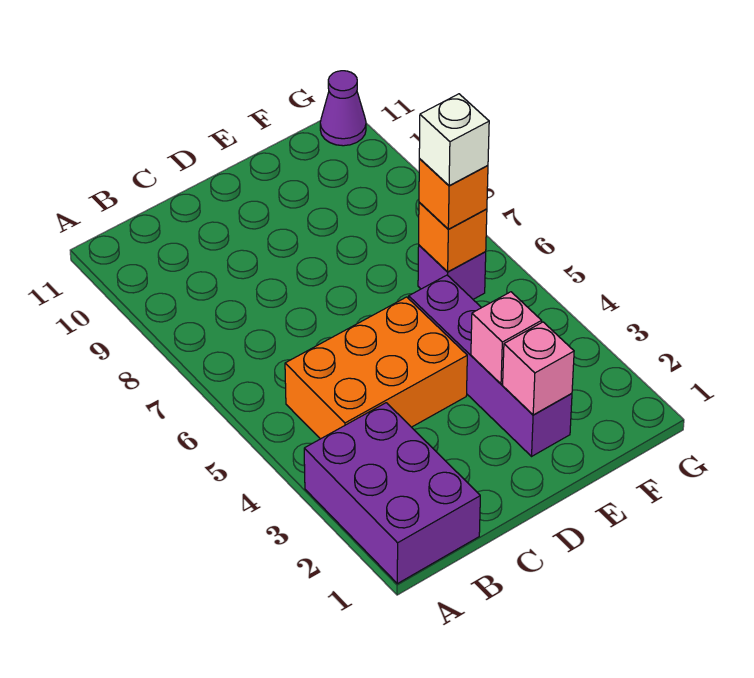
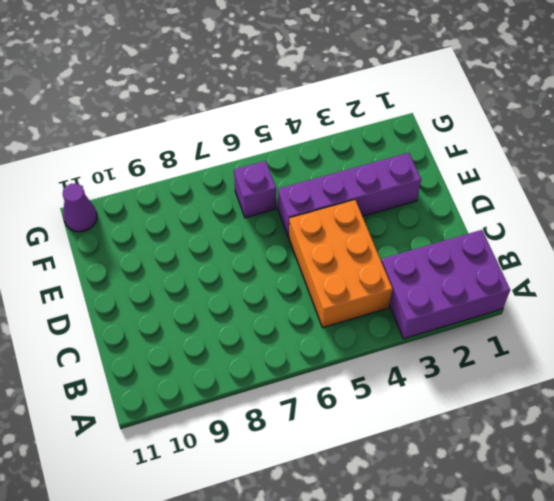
none -> pink brick E2 level 2
none -> pink brick E3 level 2

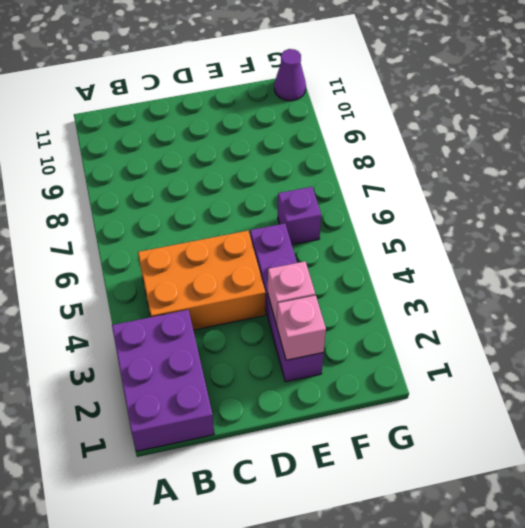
none -> orange brick F6 level 2
none -> orange brick F6 level 3

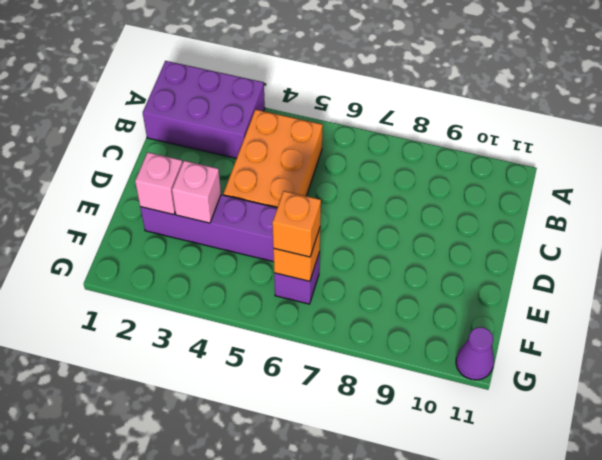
none -> white brick F6 level 4

